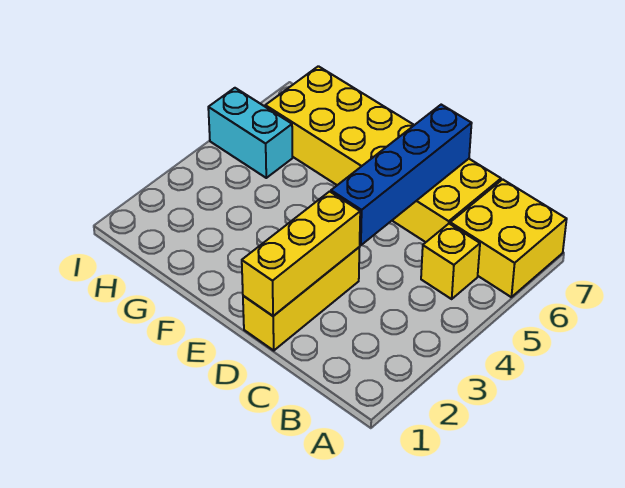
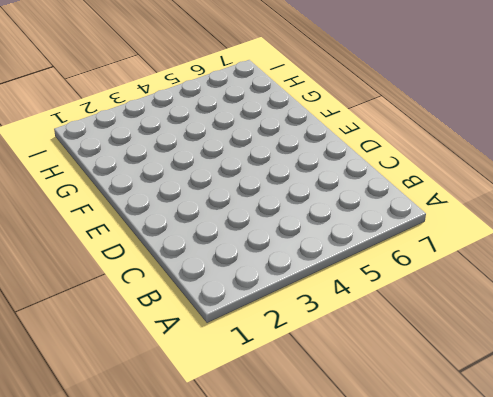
none -> yellow brick A6:B7 level 1
none -> yellow brick B5 level 1

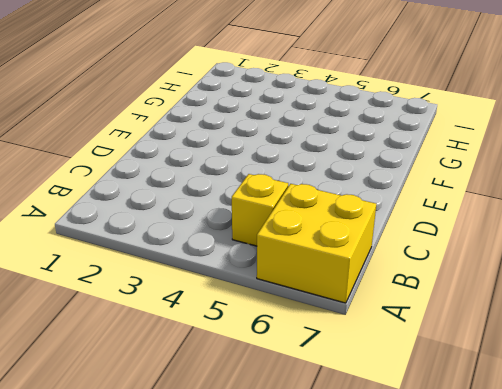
none -> yellow brick C6:H7 level 1
none -> yellow brick D1:D3 level 1

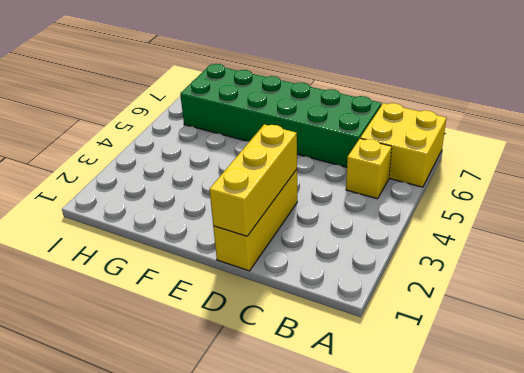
green brick C6:H7 level 1 -> yellow brick C6:H7 level 1
none -> cyan brick H5:I5 level 1
none -> blue brick D4:D7 level 2

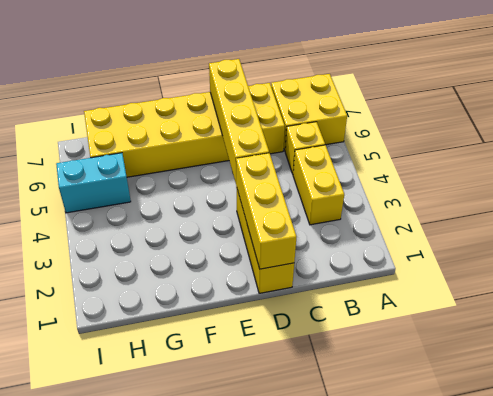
yellow brick B3:B4 level 1 -> none
yellow brick D4:D7 level 2 -> blue brick D4:D7 level 2

